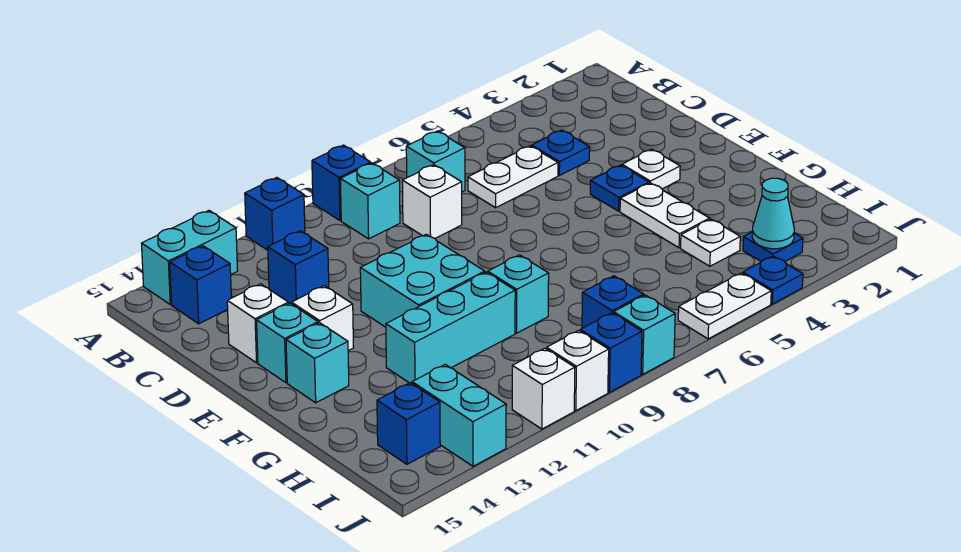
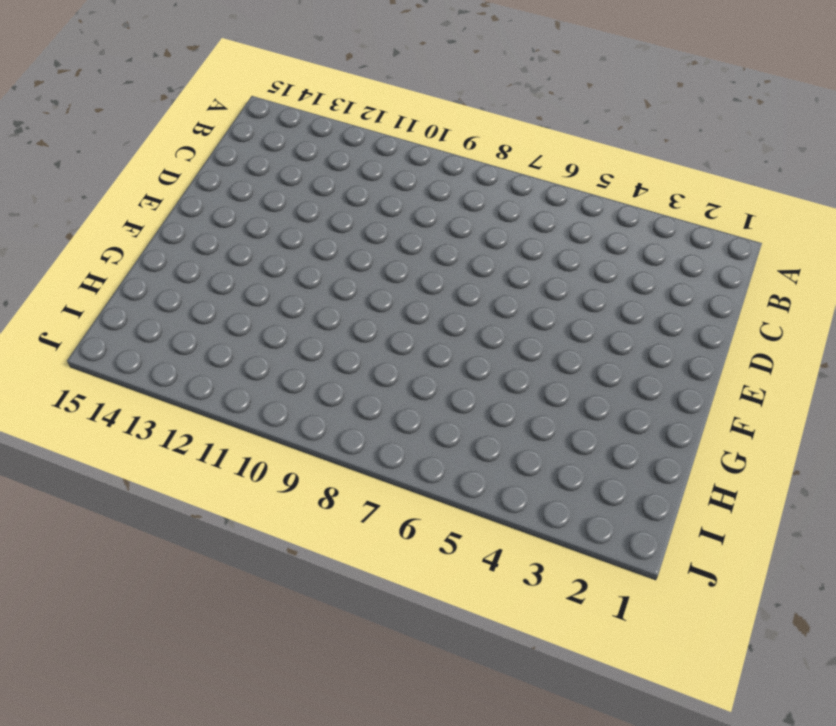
none -> blue brick A9 level 1
none -> blue brick A11 level 1
none -> cyan brick A13:A14 level 1
none -> cyan brick B7 level 1

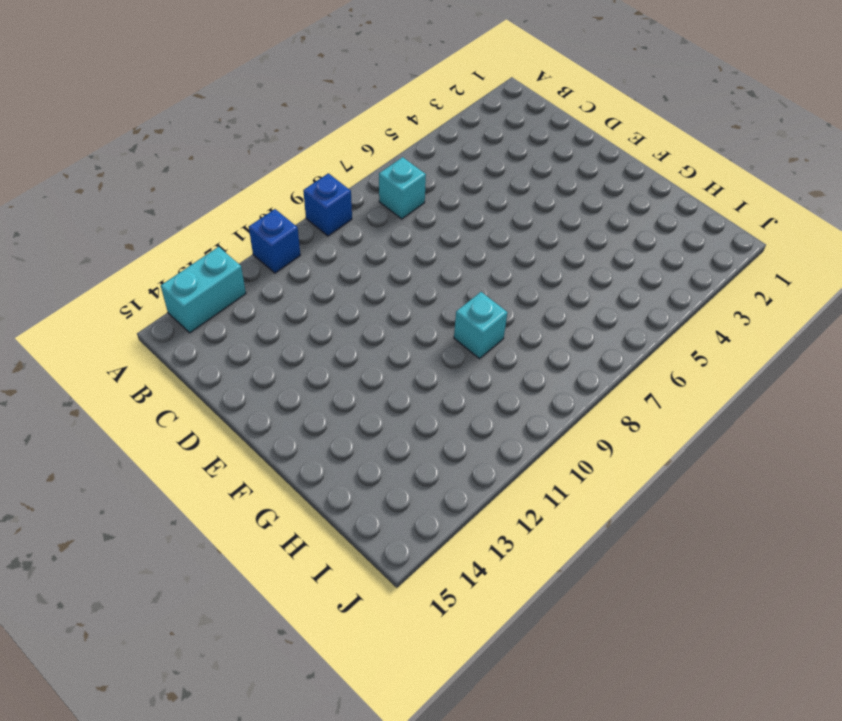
none -> cyan brick B9 level 1
none -> blue brick B14 level 1
none -> blue plate C4 level 1
none -> white plate C5:C6 level 1

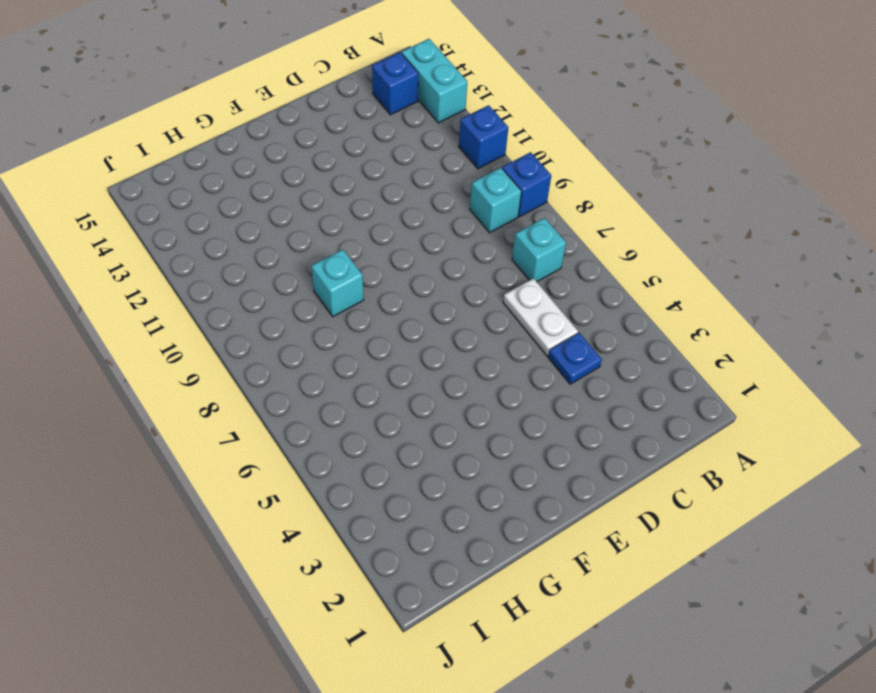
none -> white brick C8 level 1
none -> blue brick C12 level 1
none -> white brick D14 level 1
none -> white plate E3 level 1

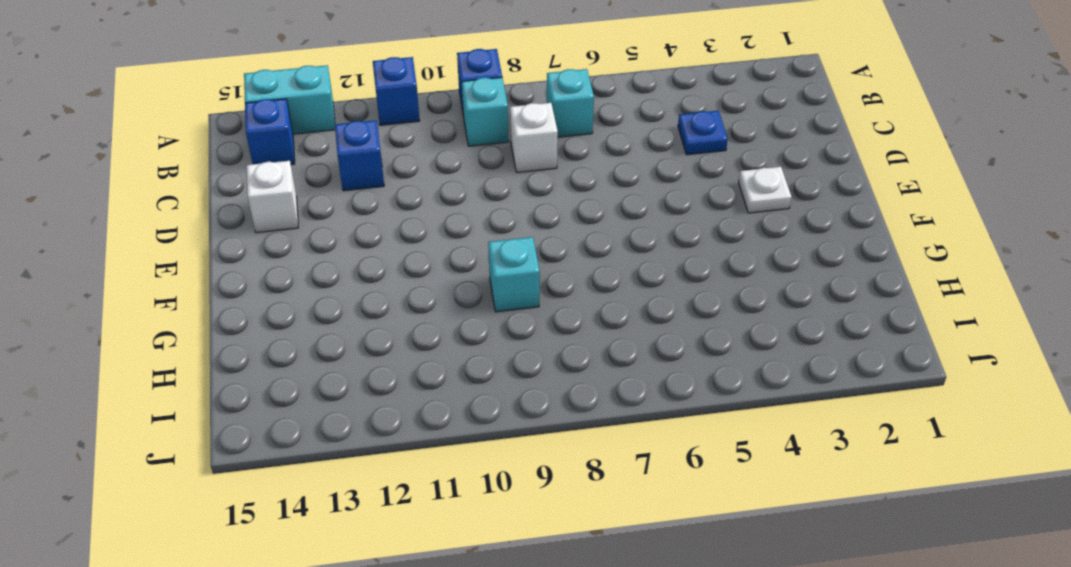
none -> white plate C5:C6 level 1
none -> blue plate E4 level 1
none -> cyan brick E10:F11 level 1
none -> white brick E13 level 1

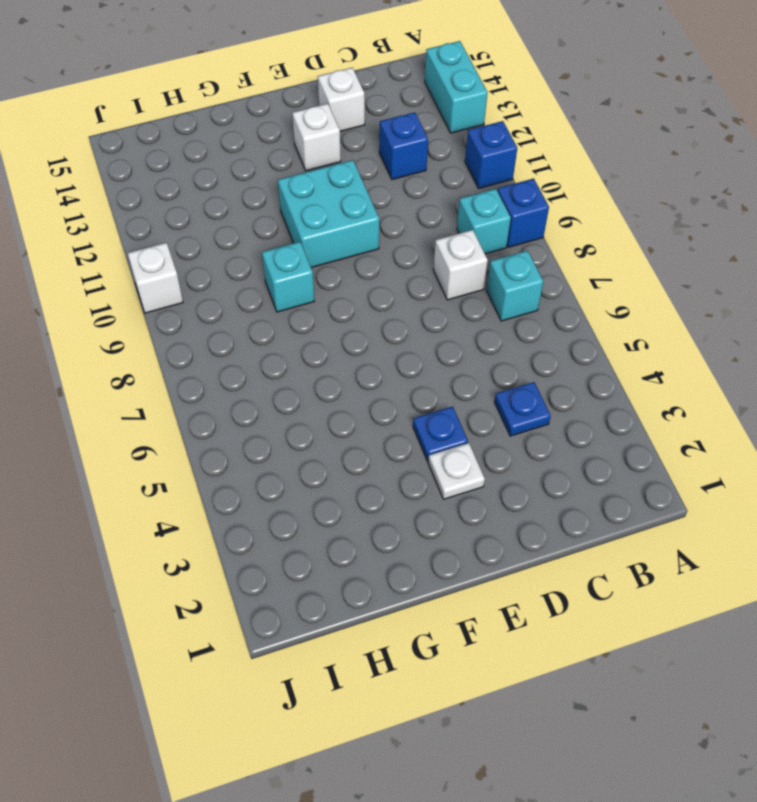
none -> blue brick B14 level 1
none -> white plate C5:C6 level 1
none -> cyan brick E14 level 1
none -> white plate F4:G4 level 1

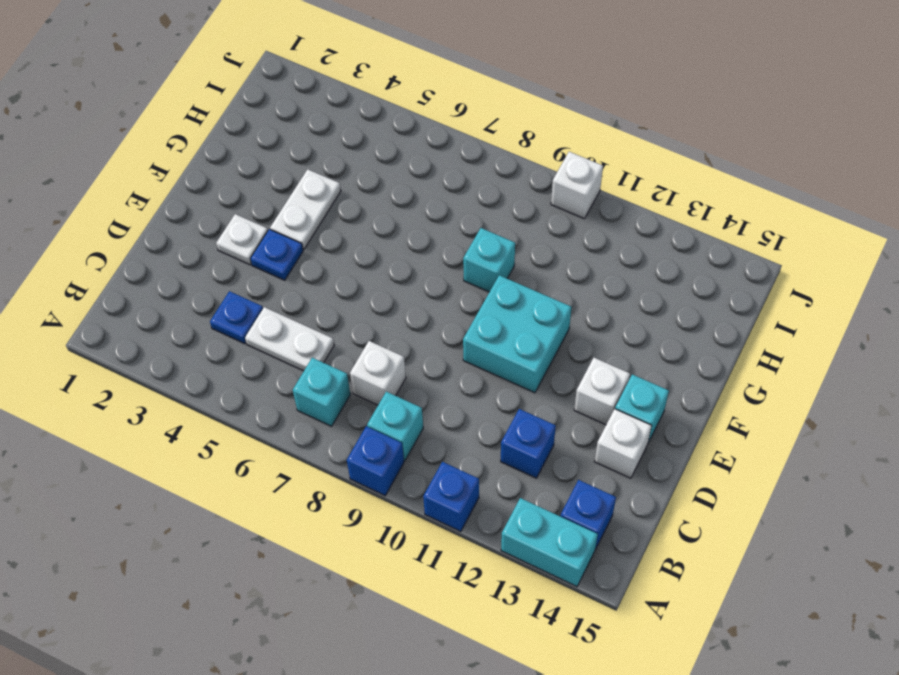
none -> cyan brick F14 level 1
none -> cyan brick G10:G12 level 1
none -> white plate H4 level 1
none -> blue plate I3 level 1

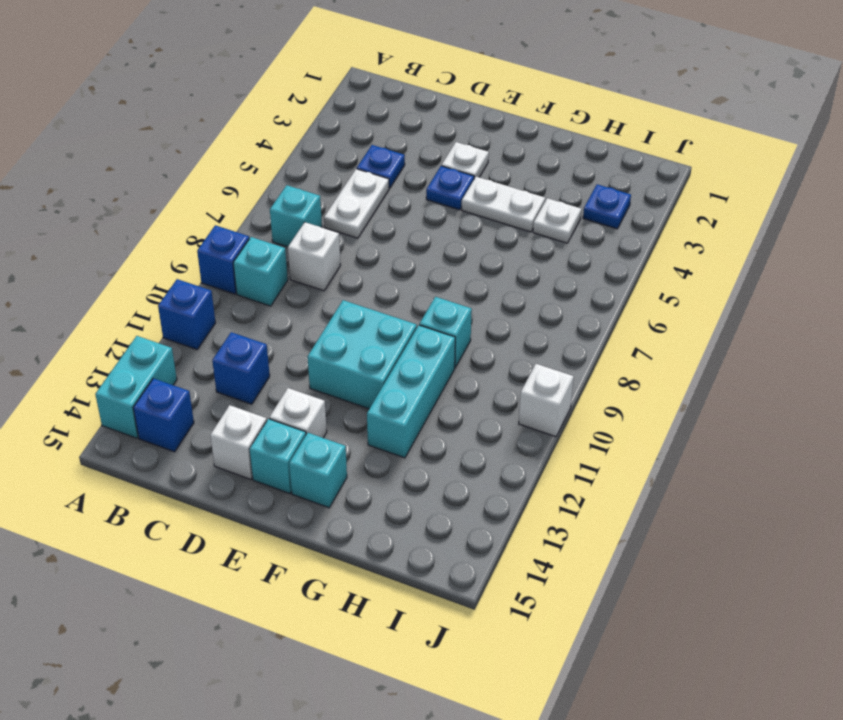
none -> blue brick I8 level 1
none -> cyan brick I13:J13 level 1
none -> blue brick I14 level 1
none -> blue plate J4 level 1

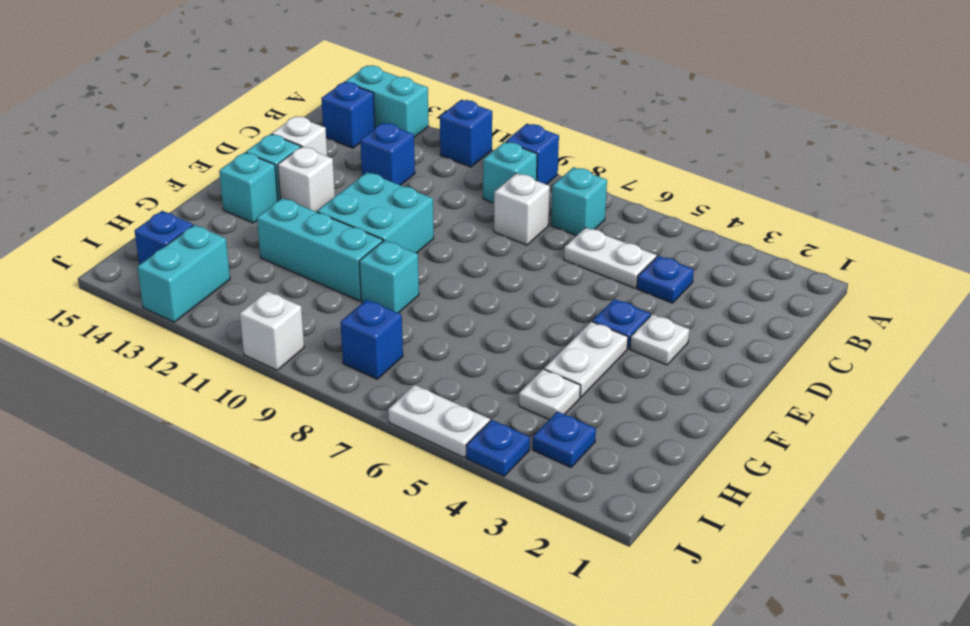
none -> cyan brick J8 level 1
none -> blue brick J9 level 1
none -> white brick J11 level 1
none -> cyan cone I3 level 2

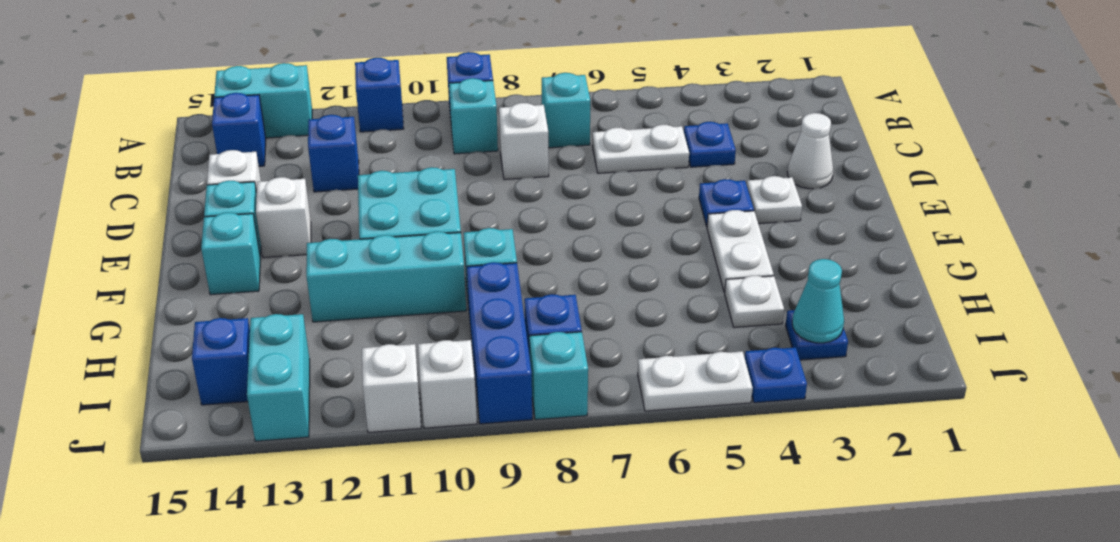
white cone D2 level 1 -> none
blue brick H9:J9 level 1 -> blue brick J9 level 1

